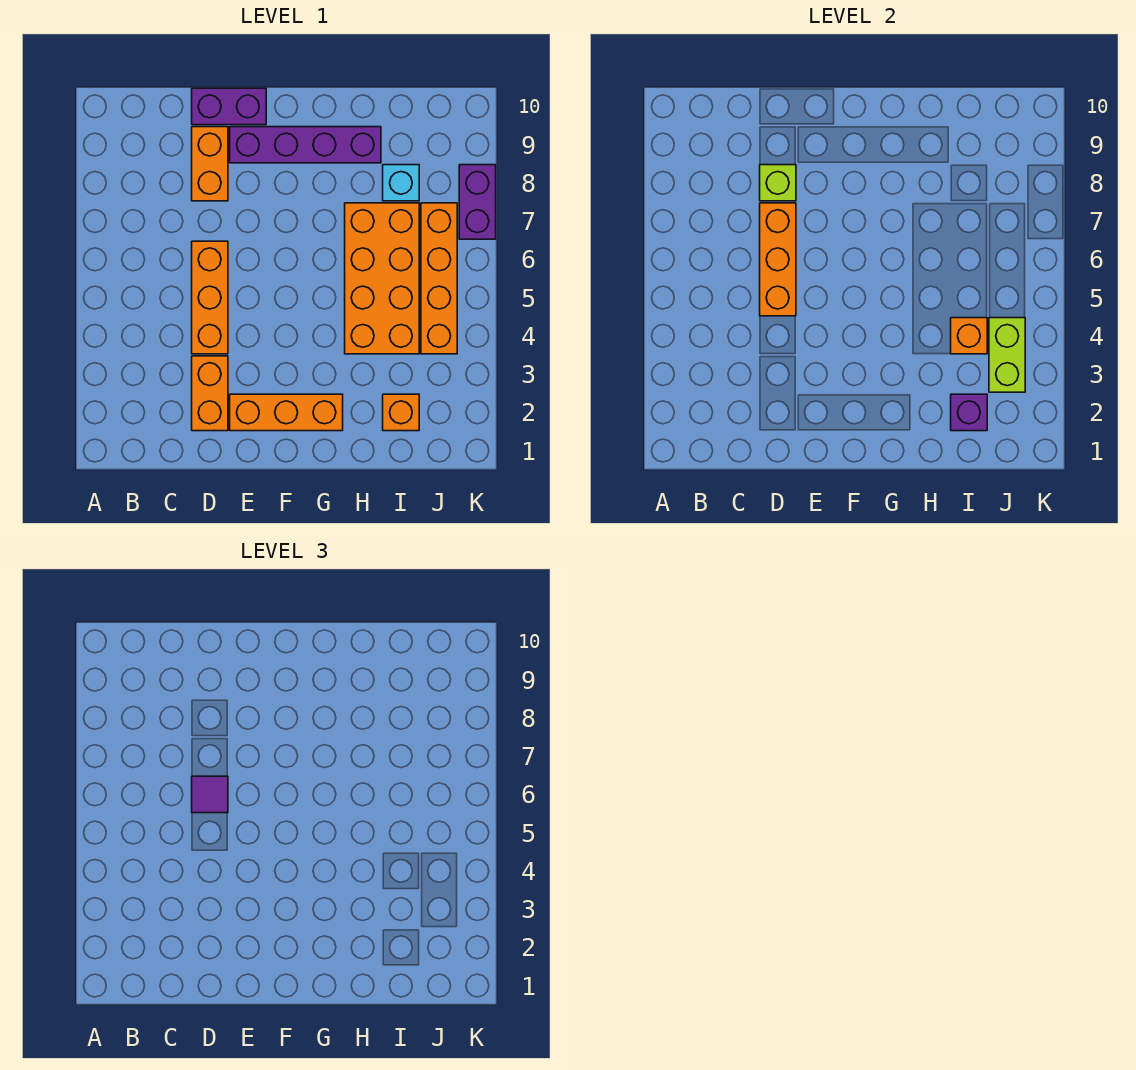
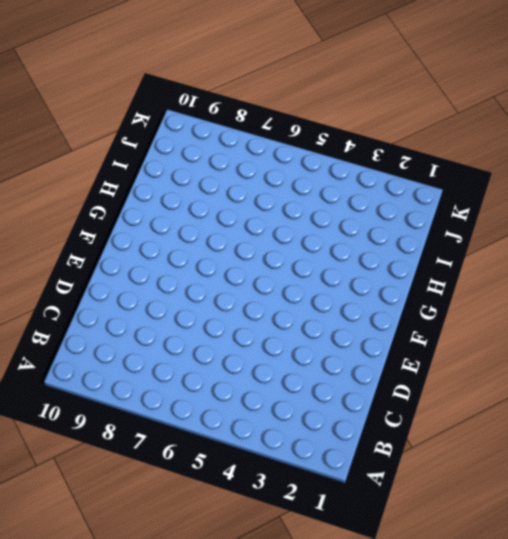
none -> orange brick D2:D3 level 1
none -> orange brick D4:D6 level 1
none -> orange brick D8:D9 level 1

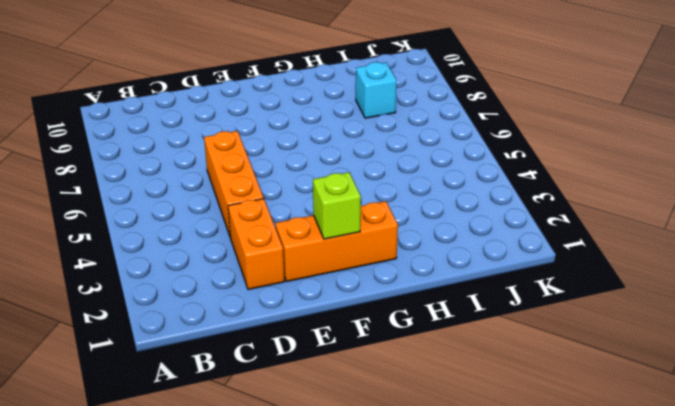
lime brick F2 level 2 -> lime brick D8 level 2
none -> orange brick D8:D9 level 1
none -> purple brick D10:E10 level 1
none -> purple brick E9:H9 level 1

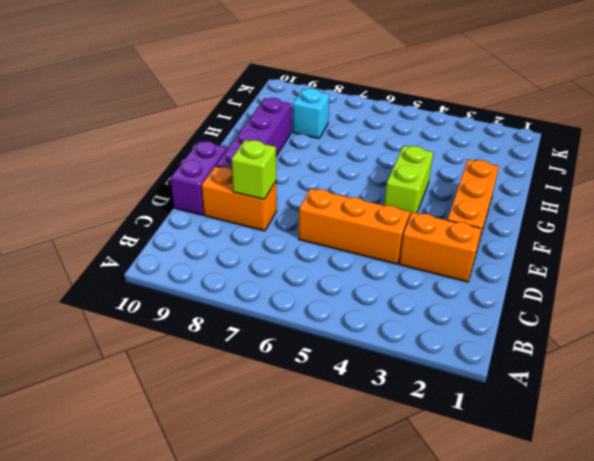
lime brick F4:G4 level 1 -> lime brick J3:J4 level 2
none -> orange brick H4:I7 level 1
none -> orange brick I2 level 1
none -> orange brick J4:J7 level 1

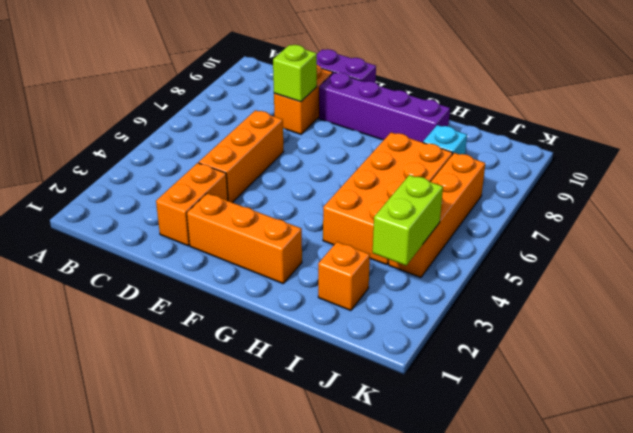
none -> purple brick K7:K8 level 1
none -> orange brick D5:D7 level 2
none -> purple brick I2 level 2

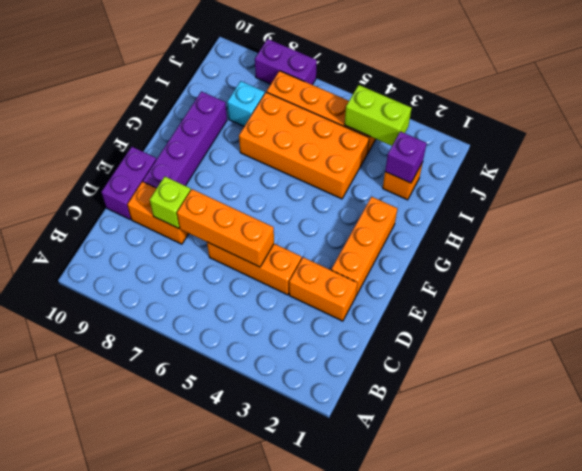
none -> orange brick I4 level 2
none -> purple tile D6 level 3

